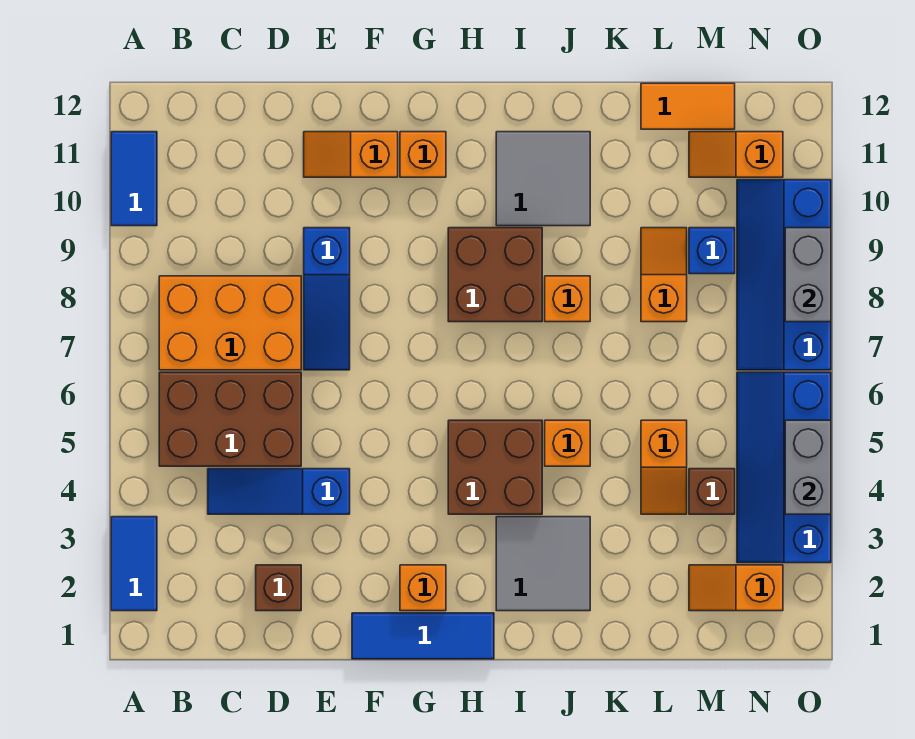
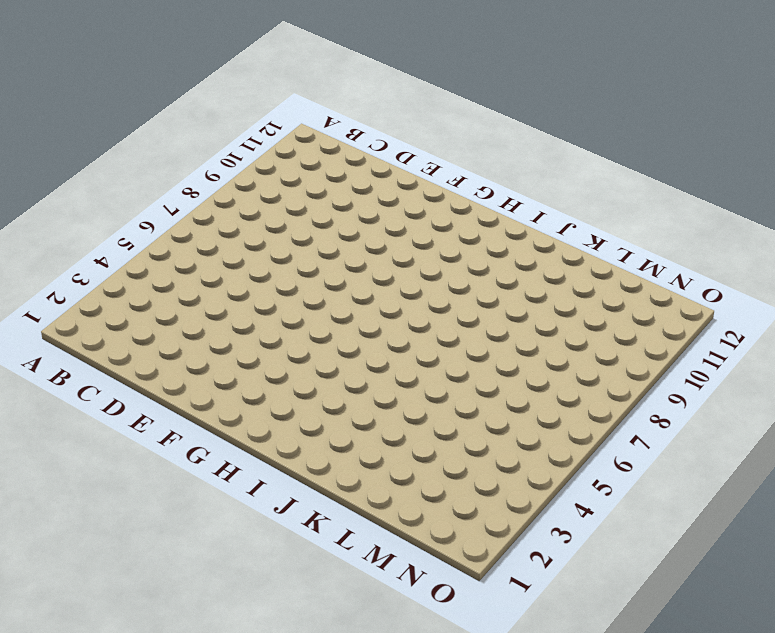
none -> blue tile A2:A3 level 1
none -> blue tile A10:A11 level 1
none -> brown brick B5:D6 level 1

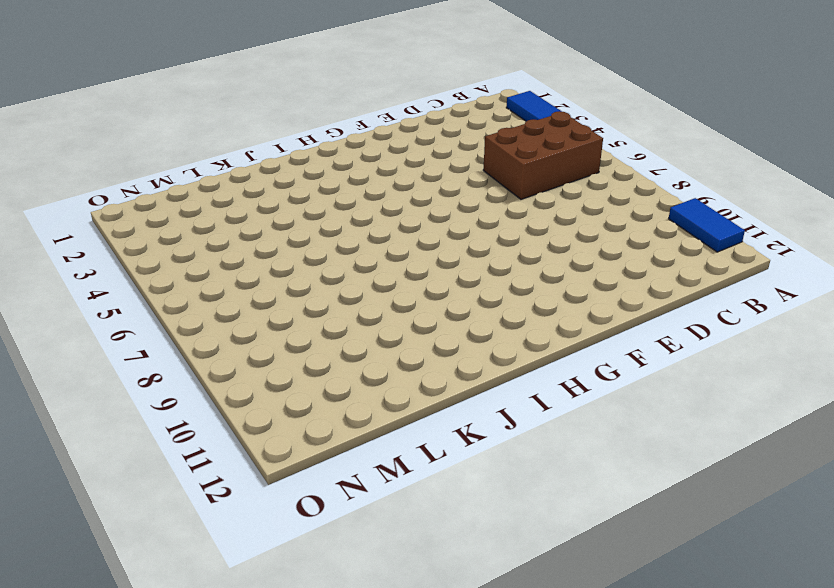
none -> orange brick B7:D8 level 1
none -> blue slope C4:E4 level 1 top E
none -> brown brick D2 level 1

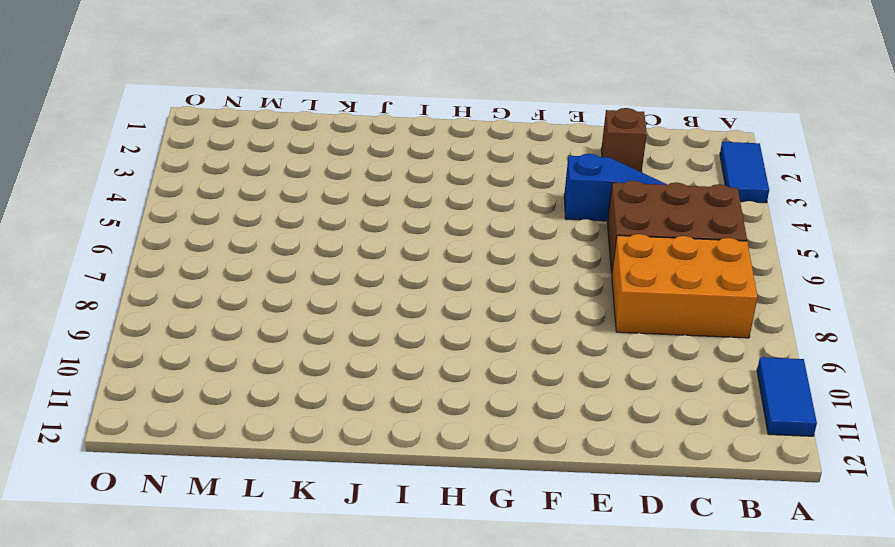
none -> blue slope E7:E9 level 1 top 9
none -> orange slope E11:F11 level 1 top F
none -> blue tile F1:H1 level 1

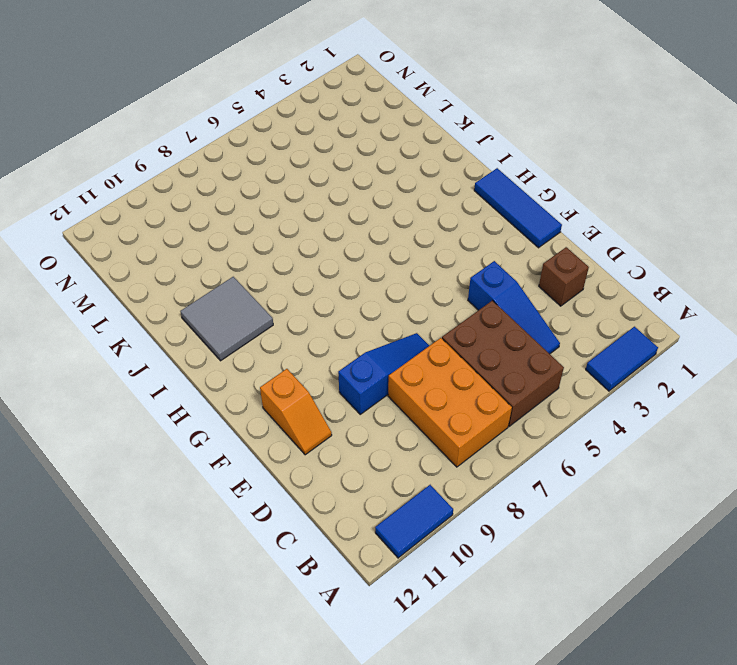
none -> orange brick G2 level 1
none -> orange brick G11 level 1
none -> brown brick H4:I5 level 1

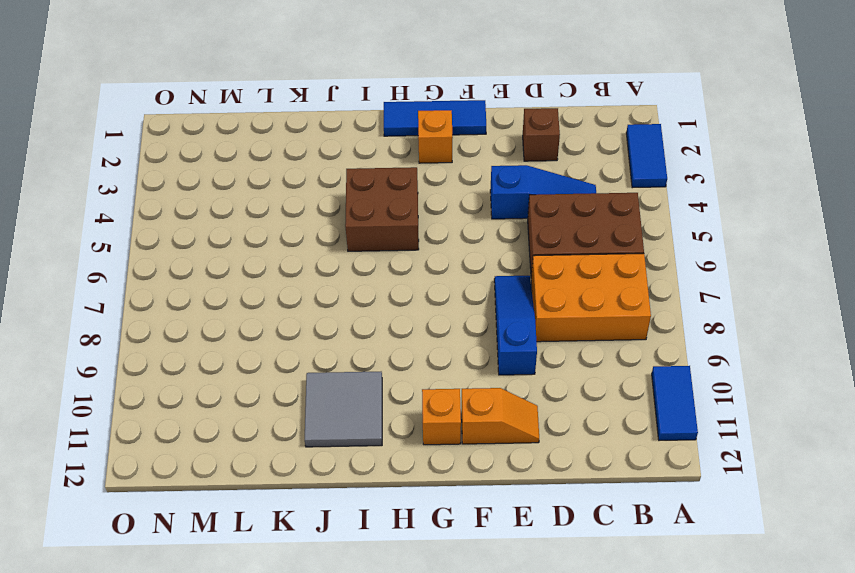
none -> brown brick H8:I9 level 1
none -> grey tile I2:J3 level 1
none -> orange brick J5 level 1

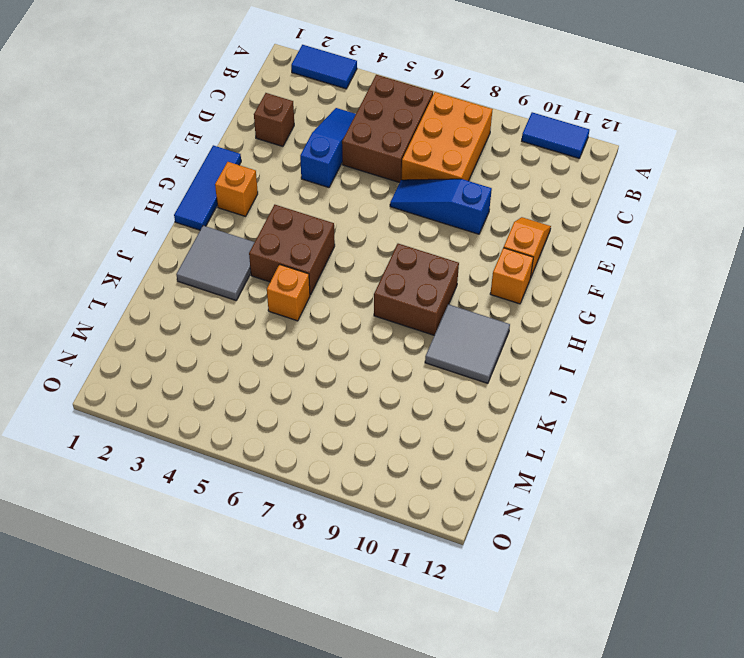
none -> orange brick J8 level 1
none -> orange slope L4:L5 level 1 top 5
none -> orange slope L8:L9 level 1 top 8

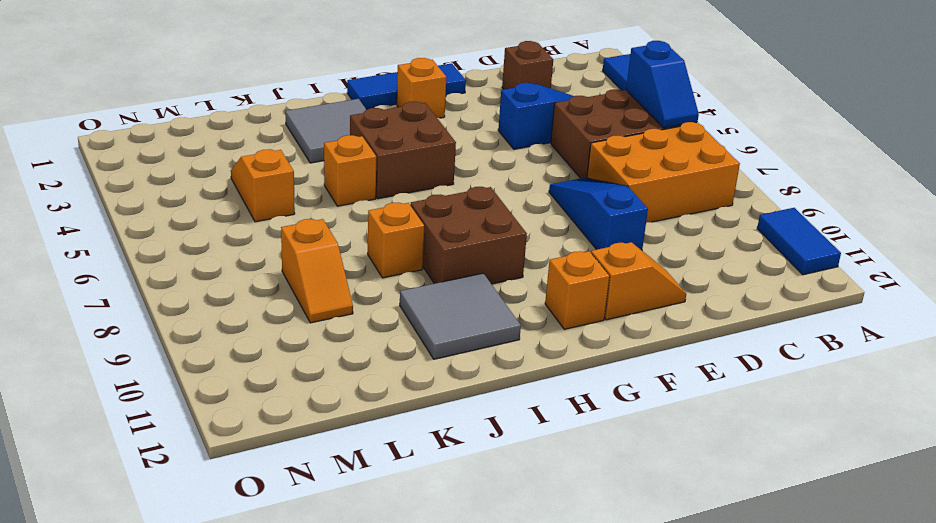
blue slope B5:B6 level 2 top 5 -> none
none -> orange tile L12:M12 level 1
none -> orange slope M2:N2 level 1 top N
none -> brown brick M4 level 1

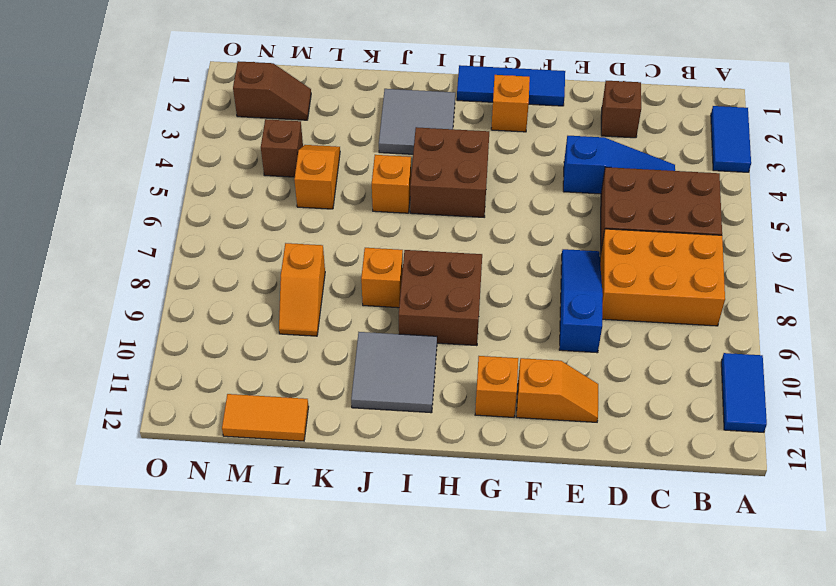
brown slope M2:N2 level 1 top N -> orange slope M2:N2 level 1 top N
none -> blue brick M9 level 1
none -> orange slope M11:N11 level 1 top N
none -> blue slope N3:O6 level 1 top O

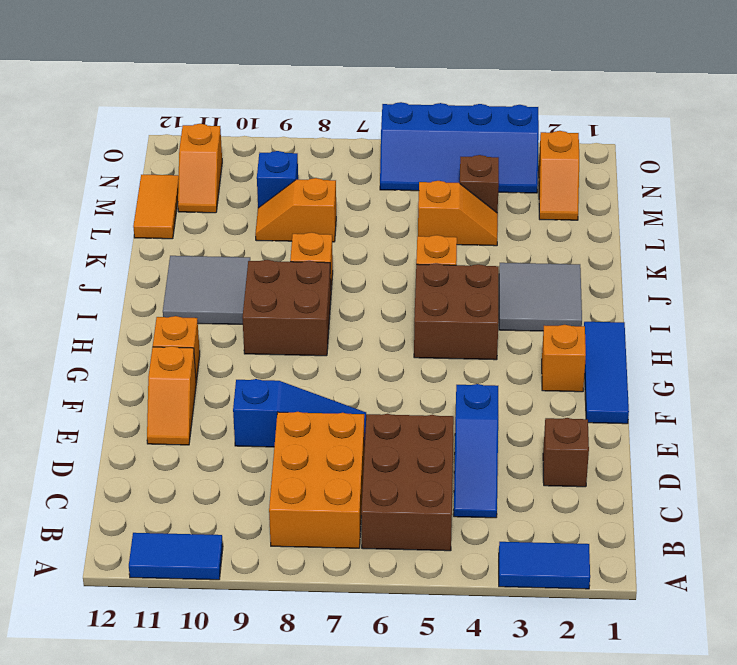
none -> blue slope N7:O10 level 1 top O
none -> grey brick O4:O5 level 2
none -> grey brick O8:O9 level 2

